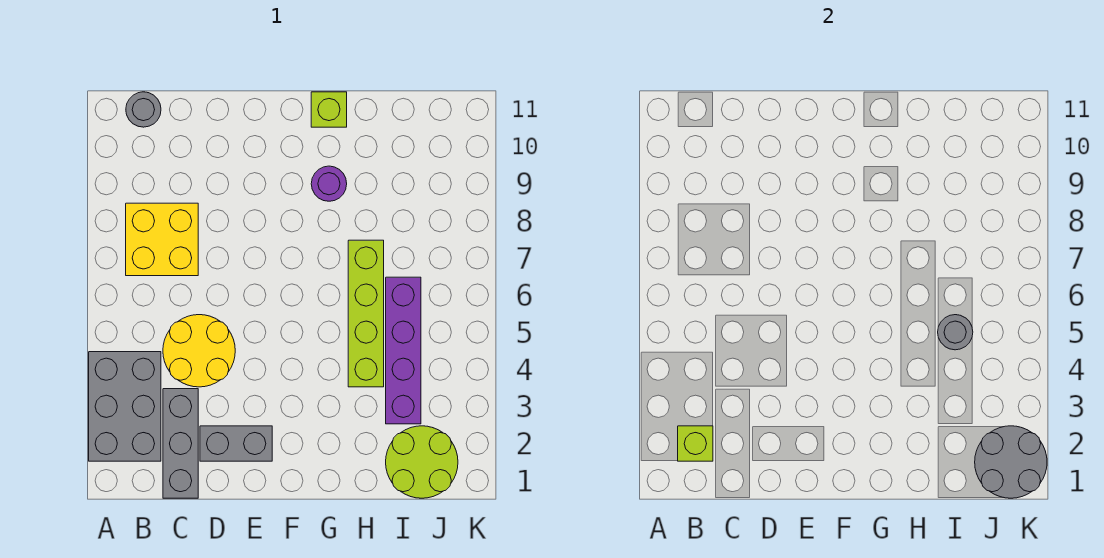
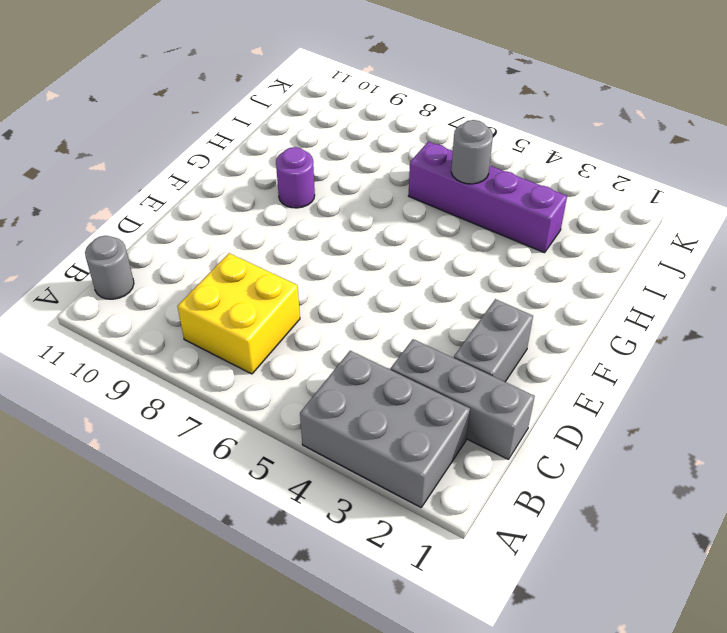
none -> yellow round brick C4:D5 level 1
none -> lime brick G11 level 1
none -> lime brick H4:H7 level 1

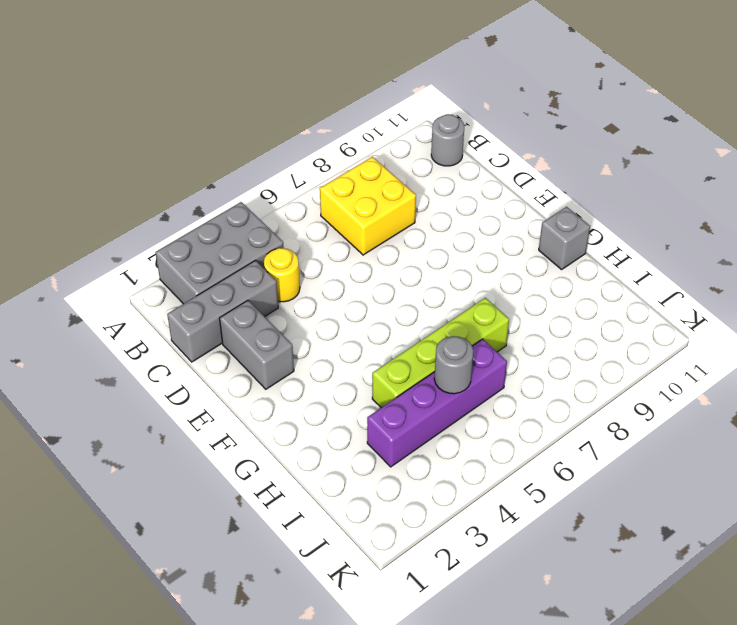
yellow round brick C4 level 1 -> yellow round brick C4:D5 level 1
grey brick G11 level 1 -> lime brick G11 level 1
none -> purple round brick G9 level 1
none -> lime round brick I1:J2 level 1
none -> lime brick B2 level 2

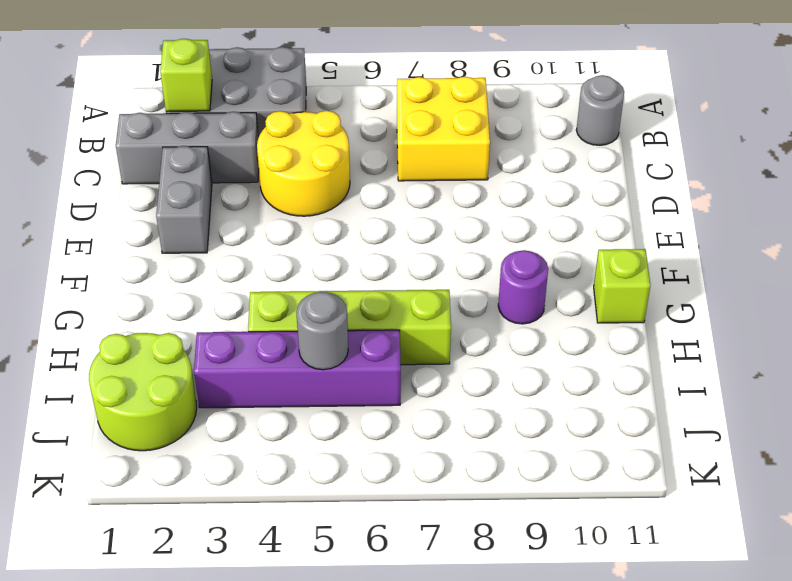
none -> grey round brick J1:K2 level 2

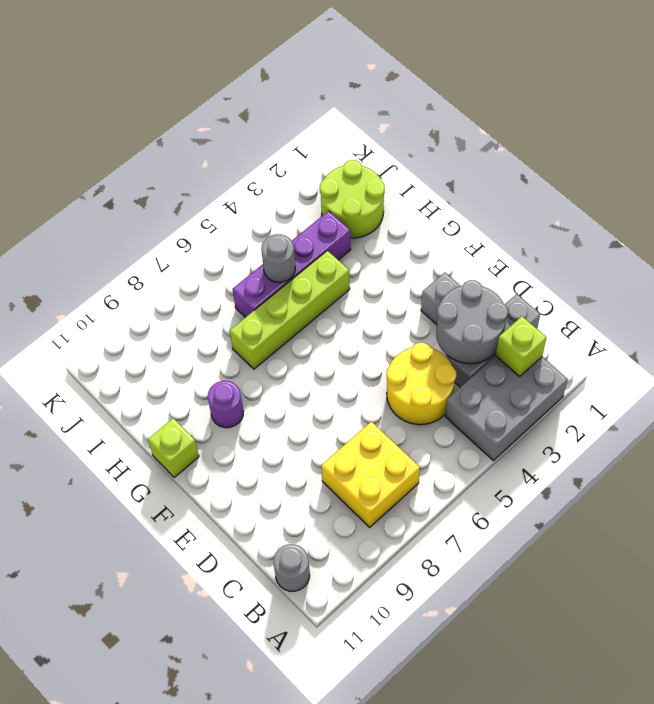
grey round brick C2:D3 level 2 -> grey round brick J1:K2 level 2

